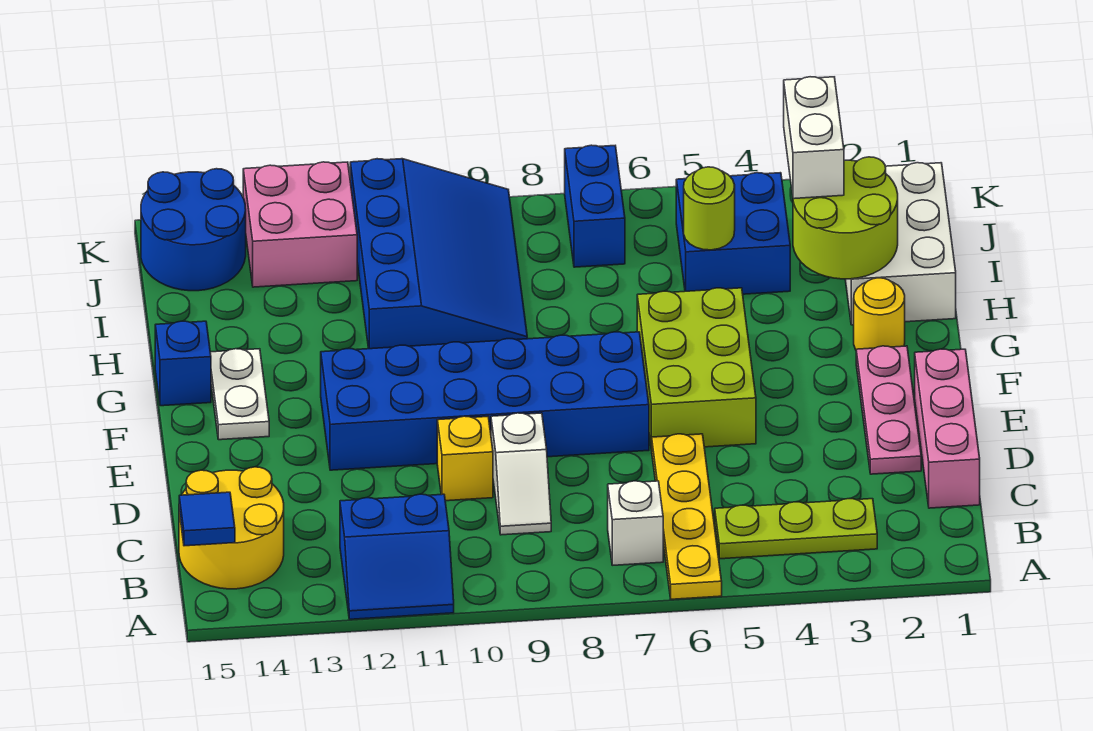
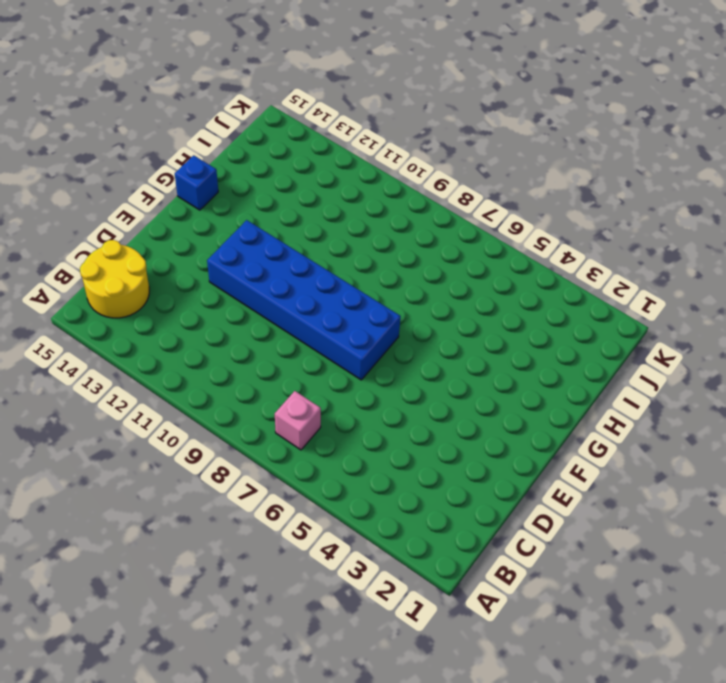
pink brick B7 level 1 -> white brick B7 level 1
none -> yellow plate A6:D6 level 1
none -> blue slope A11:B12 level 1 top B
none -> lime plate B3:B5 level 1

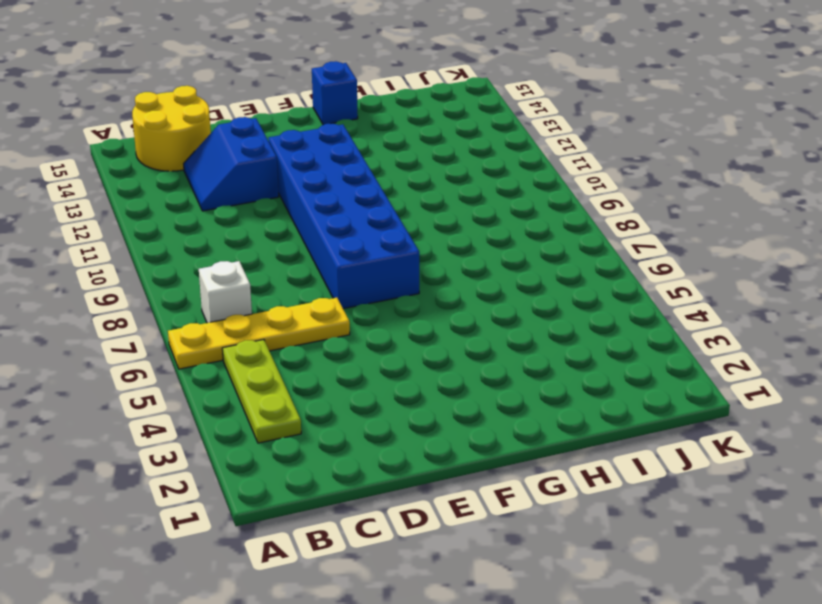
blue slope C12:D13 level 1 top D -> blue slope A11:B12 level 1 top B
none -> pink brick C1:E1 level 1
none -> white slope C9:D9 level 1 top D
none -> pink plate D2:F2 level 1

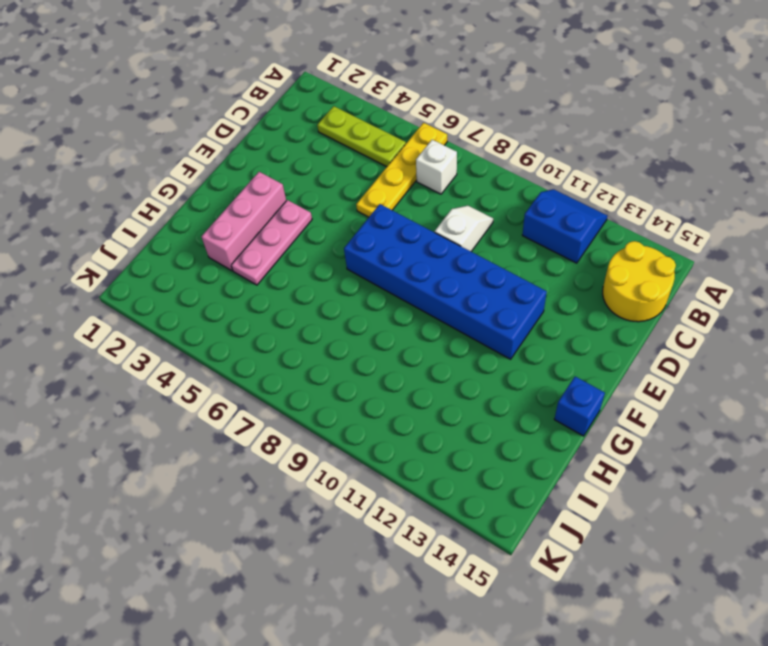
pink brick F3:H3 level 1 -> pink brick C1:E1 level 1
pink plate F4:H4 level 1 -> pink plate D2:F2 level 1
none -> yellow brick D10 level 1
none -> lime brick E5:G6 level 1
none -> white plate F14:G14 level 1

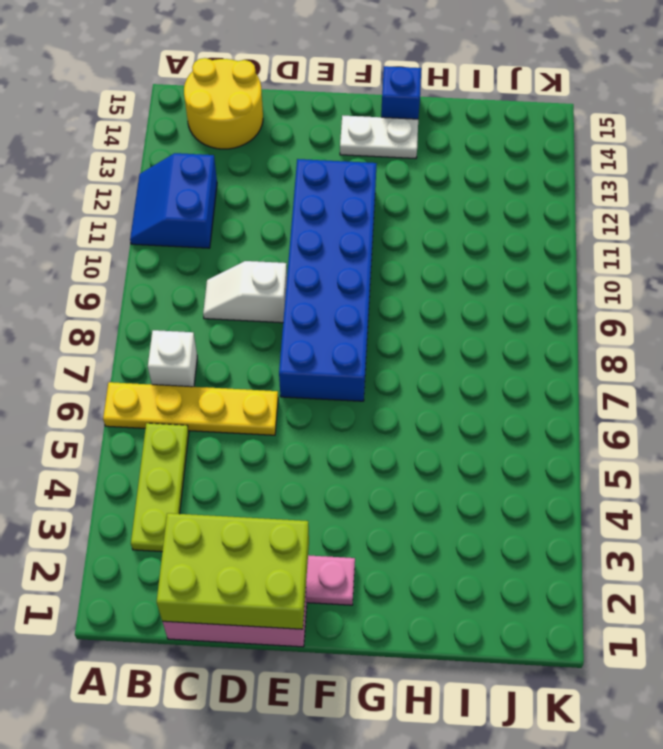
lime brick C1:E2 level 2 -> lime brick E5:G6 level 1
none -> yellow brick D10 level 1
none -> yellow round brick G2 level 1
none -> white brick H1:J2 level 1

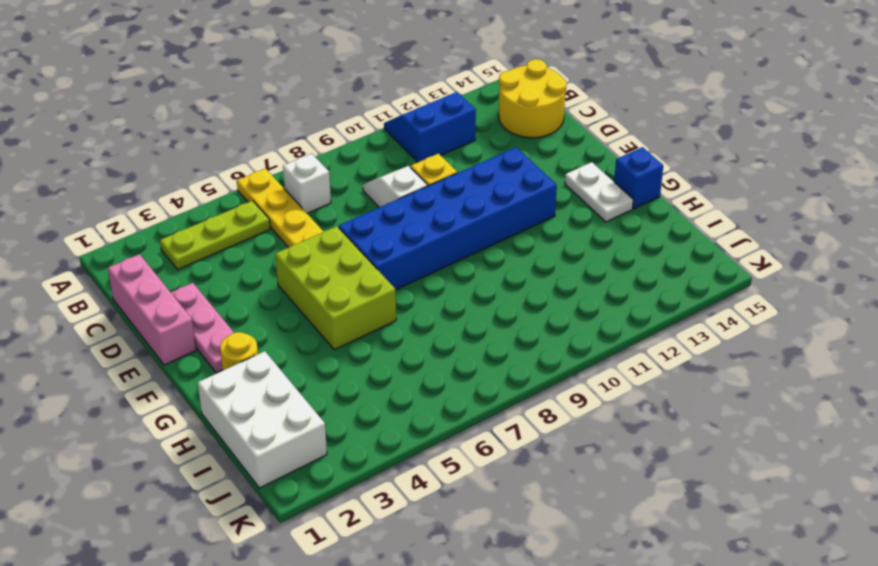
none -> blue slope H9:K11 level 1 top 11
none -> blue brick I4:J5 level 1
none -> blue brick J7:K7 level 1

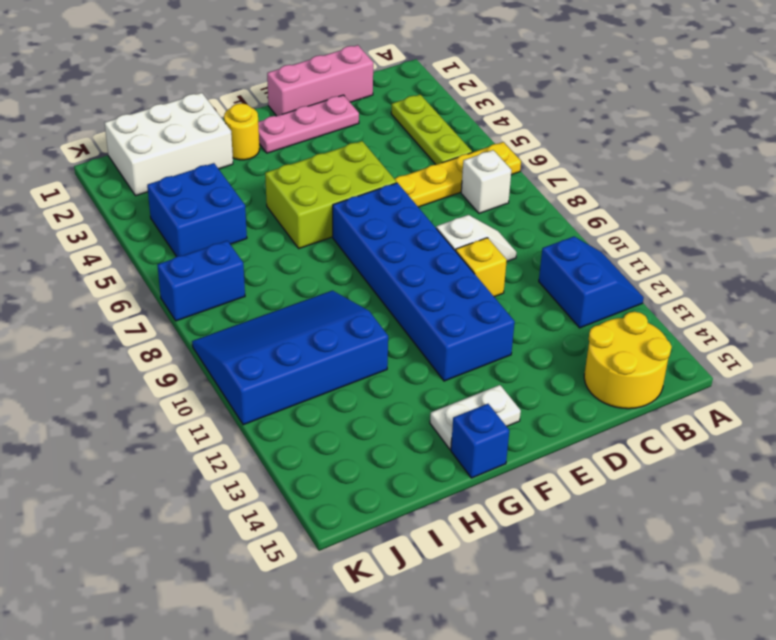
none -> pink brick J12:K13 level 1
none -> blue round brick J14:K15 level 1
none -> blue tile B15 level 2

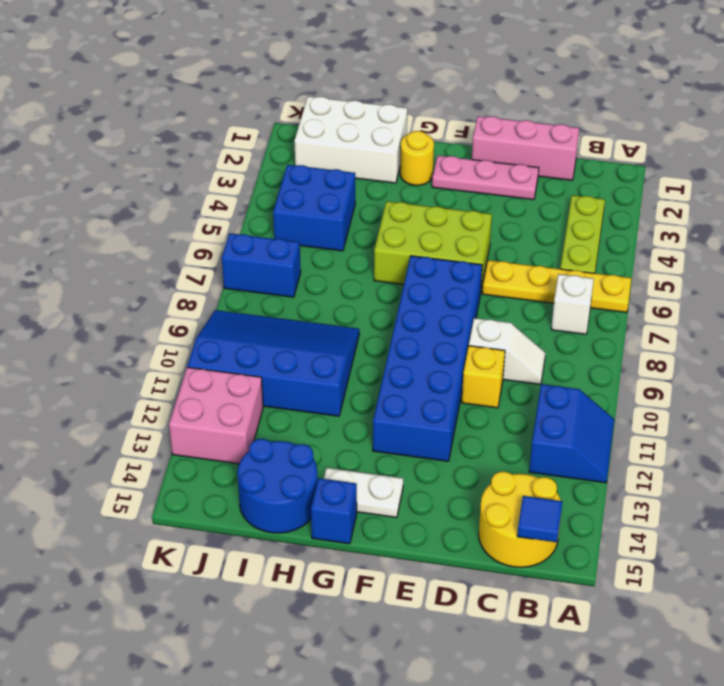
blue round brick H14:I15 level 1 -> blue round brick J14:K15 level 1
none -> lime round brick H2:I3 level 2
none -> lime round brick I5 level 2
none -> white brick I3:J3 level 3

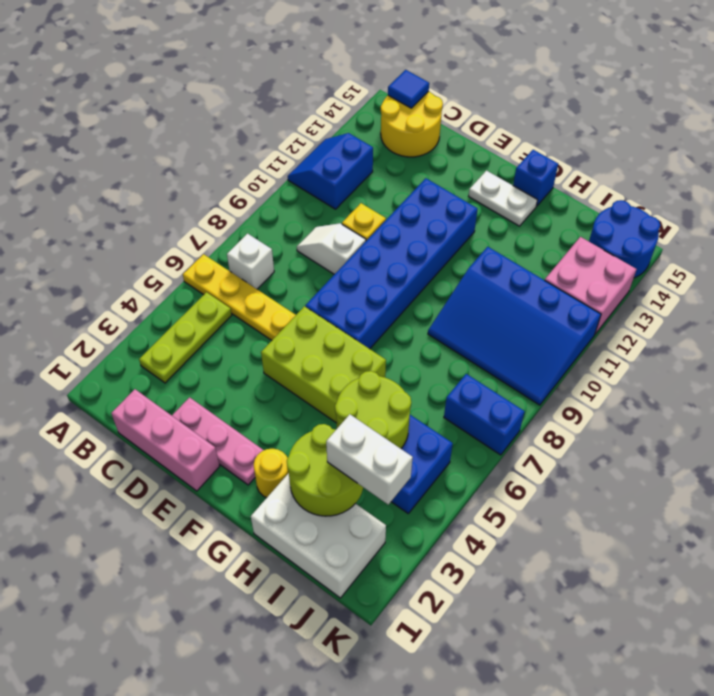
lime round brick H4:I5 level 2 -> lime round brick I5 level 2

